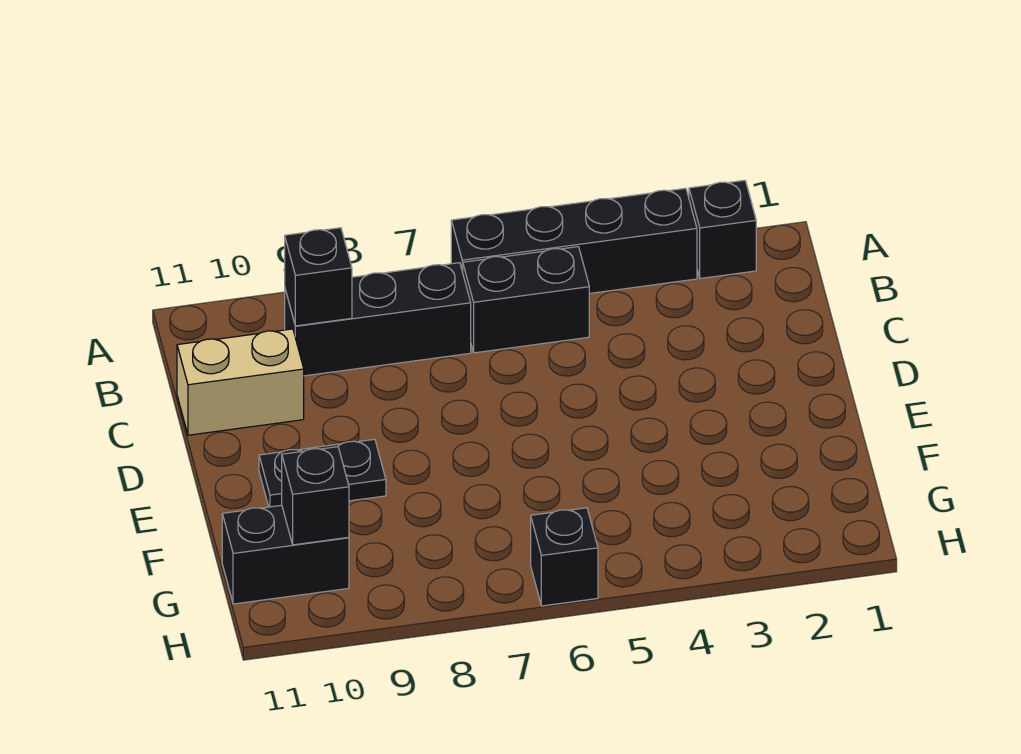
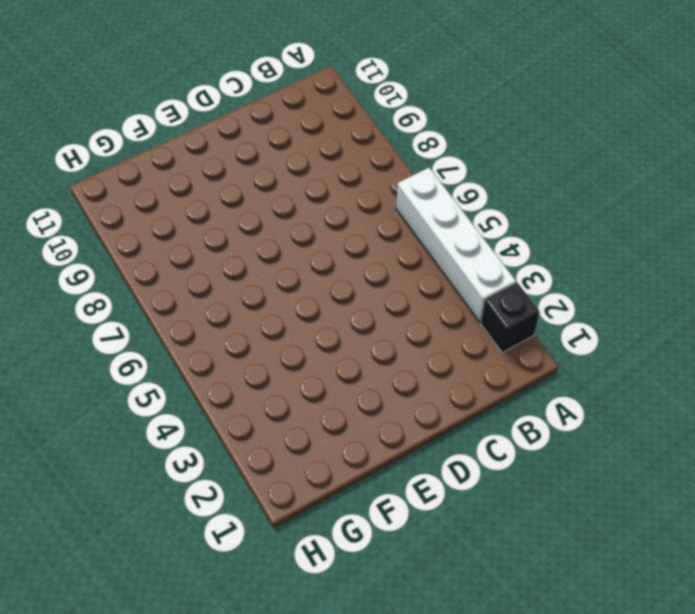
white brick A3:A6 level 1 -> black brick A3:A6 level 1
none -> black brick B5:B6 level 1
none -> black brick B7:B9 level 1

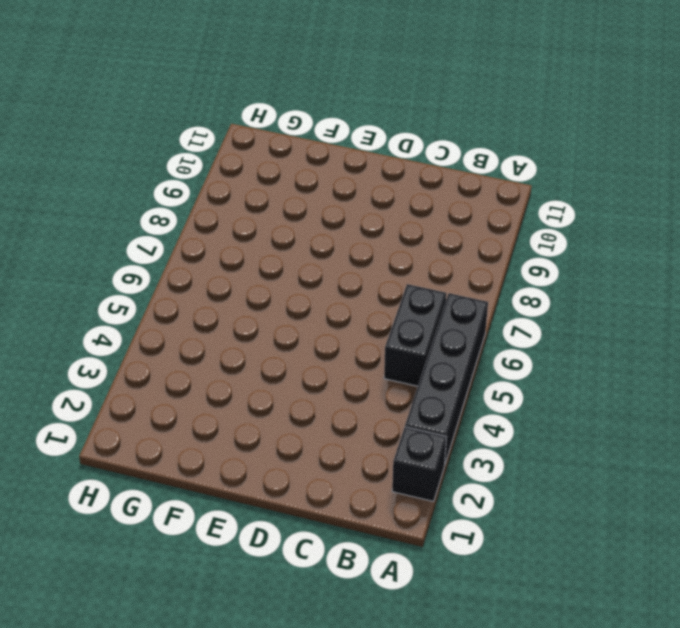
none -> black brick B7:B9 level 1
none -> tan brick C10:C11 level 1

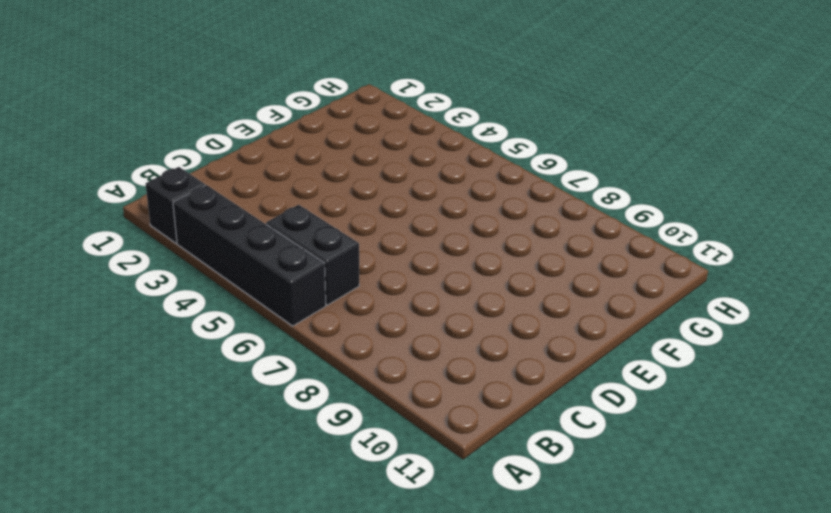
none -> black brick B7:B9 level 1
none -> tan brick C10:C11 level 1

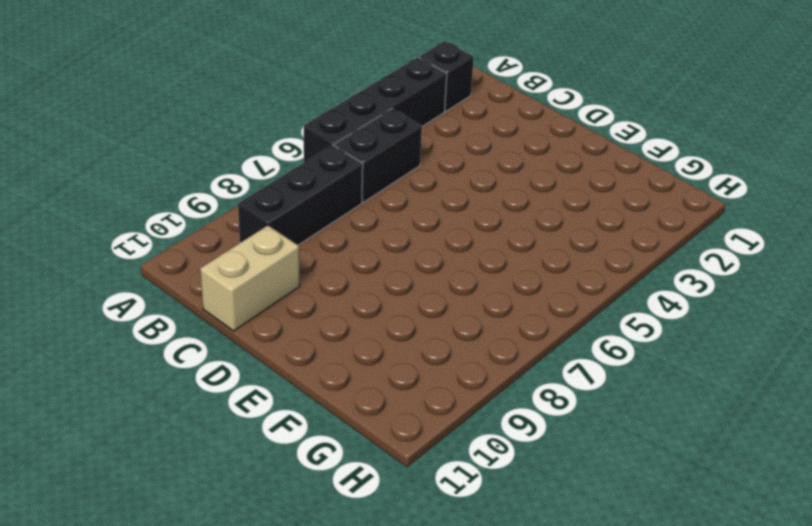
none -> black plate E9:E10 level 1
none -> black brick G10:G11 level 1

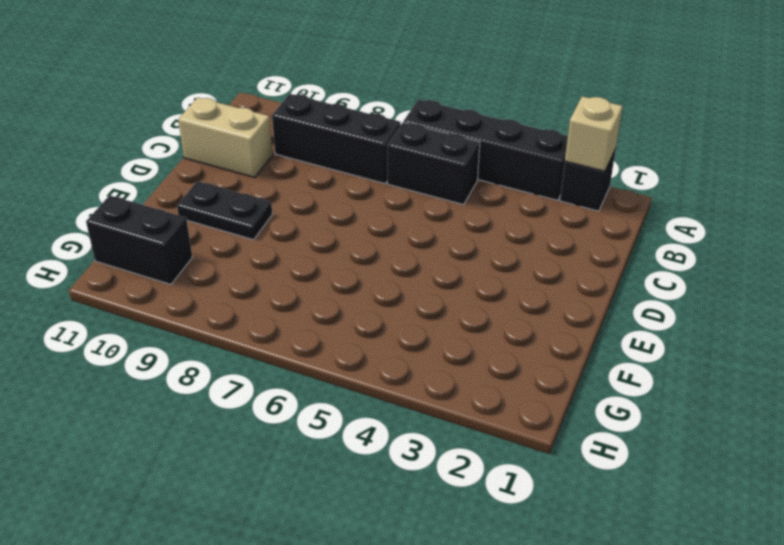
tan brick A2 level 2 -> none
none -> black brick H6 level 1
none -> black brick B9 level 2

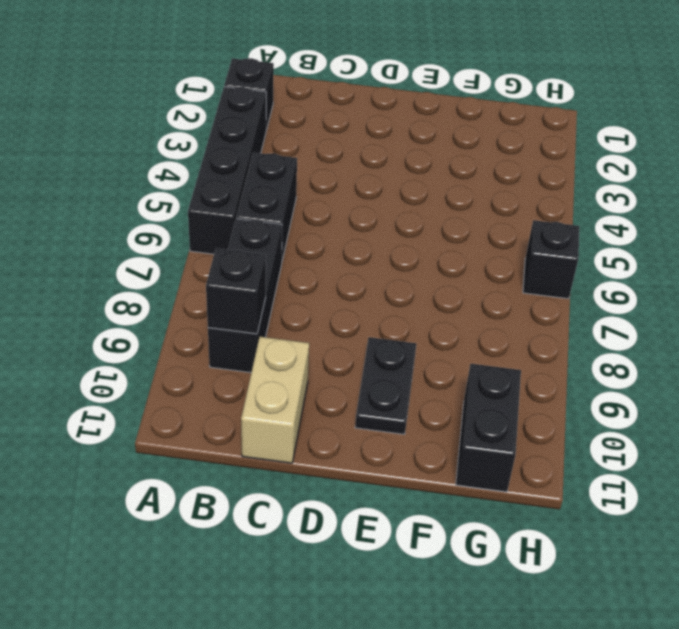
none -> black brick G10 level 2

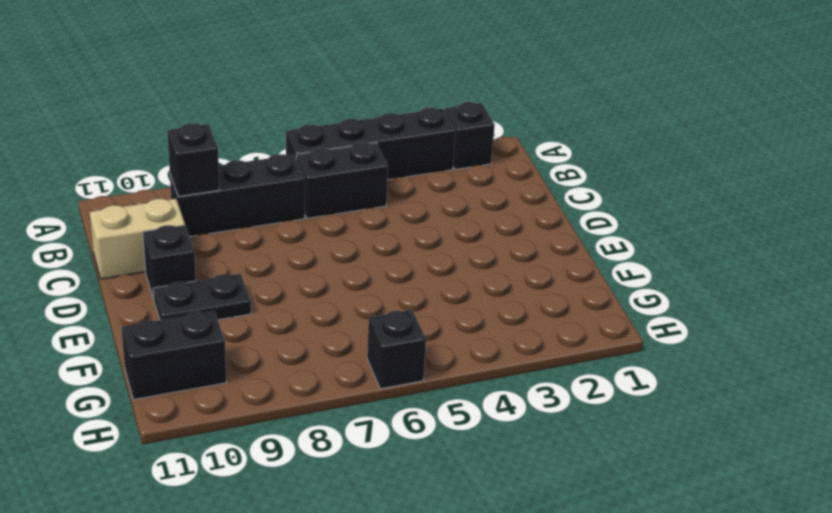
black brick D10 level 1 -> black brick G10 level 2

